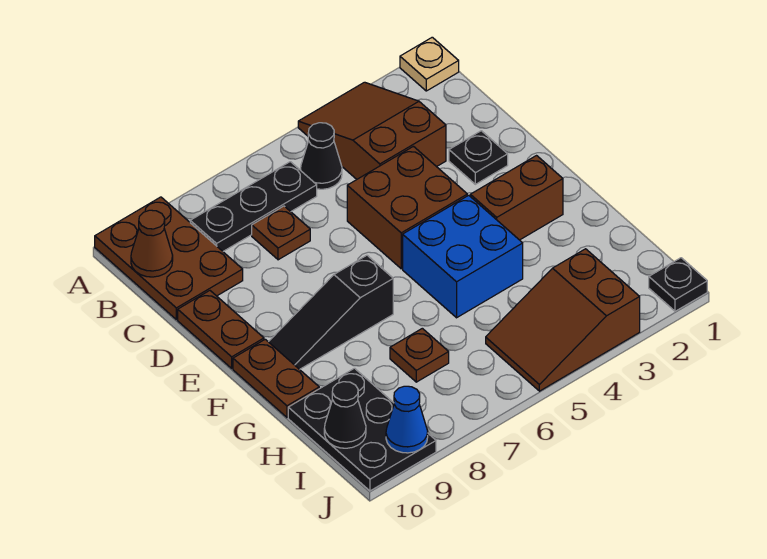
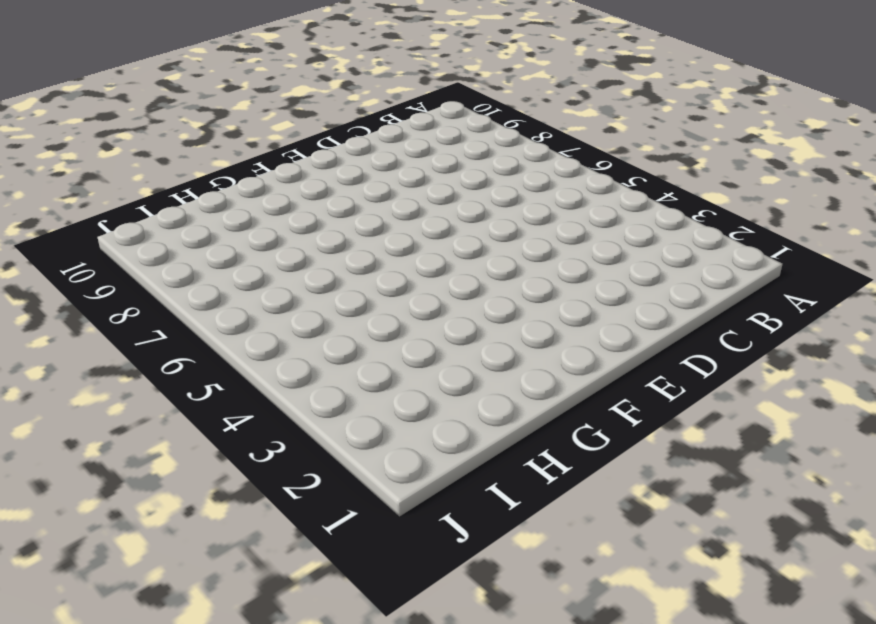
none -> tan plate A1 level 1
none -> brown slope A3:C4 level 1 top C
none -> brown plate A9:C10 level 1

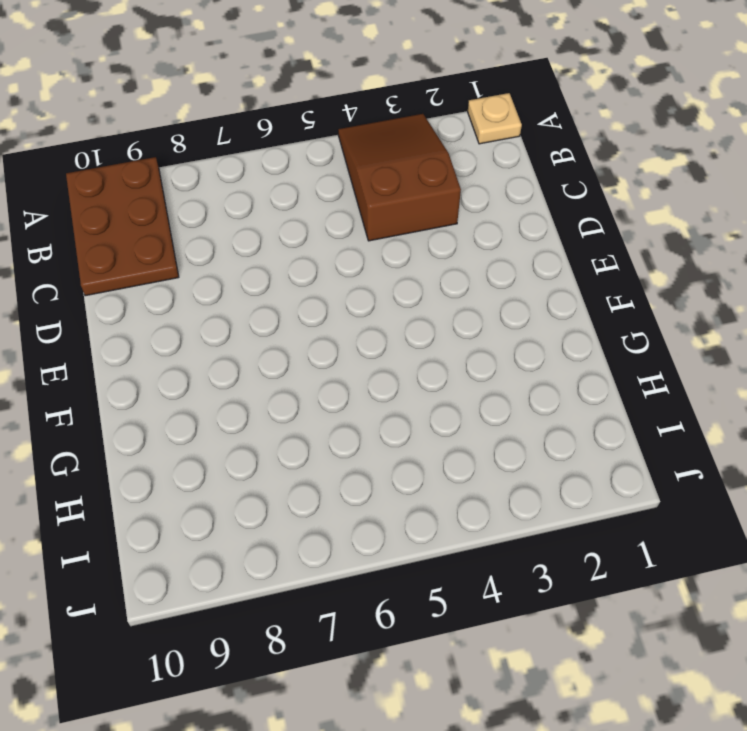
none -> black cone B5 level 1
none -> black plate B6:B8 level 1
none -> brown plate C7 level 1

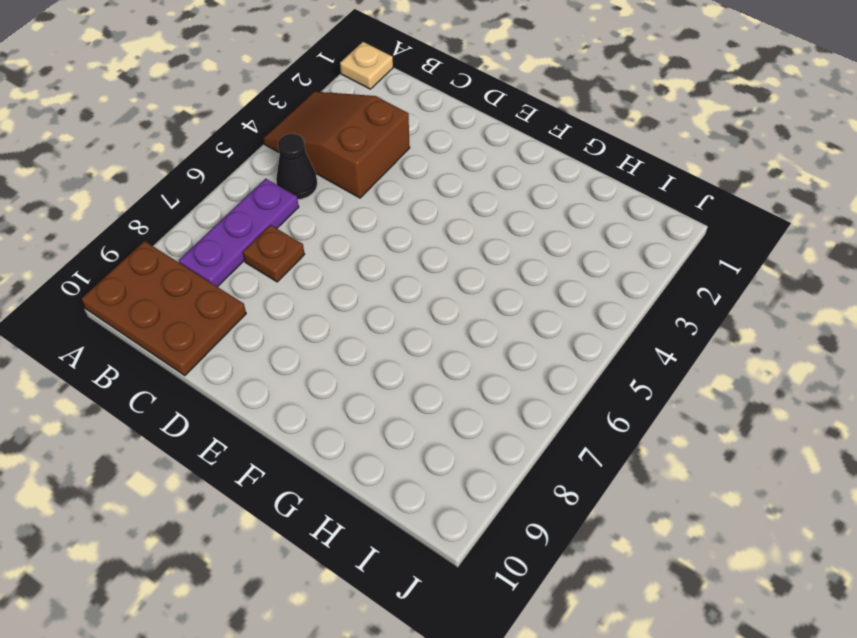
purple plate B6:B8 level 1 -> black plate B6:B8 level 1
none -> black plate D2 level 1
none -> brown brick D4:E5 level 1
none -> brown plate D10:E10 level 1

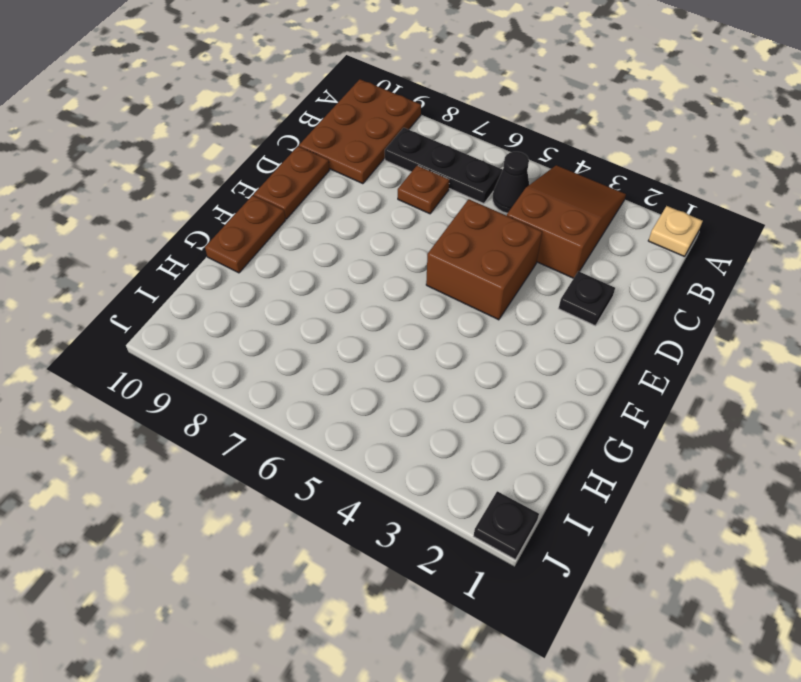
none -> brown brick F2:F3 level 1
none -> blue brick F4:G5 level 1
none -> black slope F7:F9 level 1 top 7

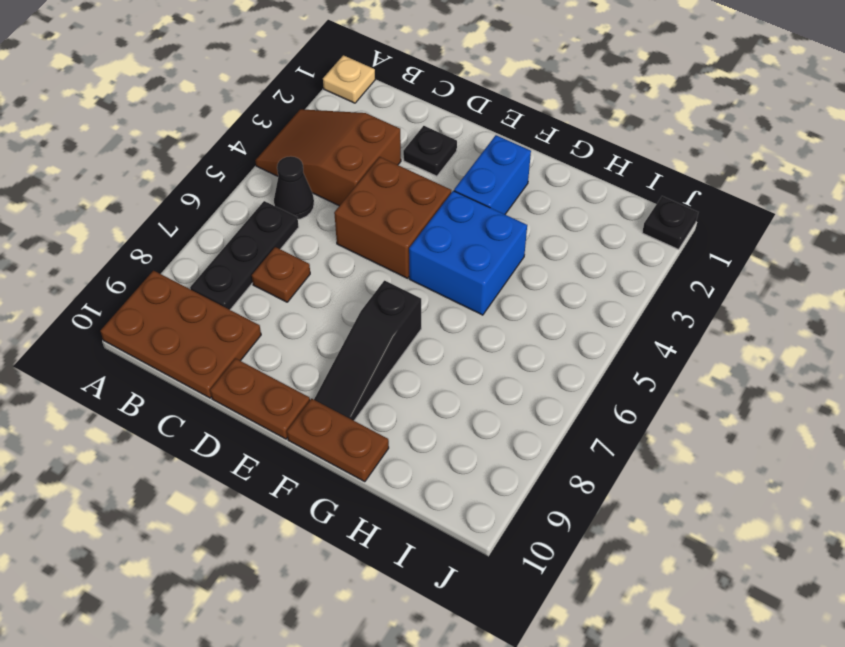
blue brick F2:F3 level 1 -> brown brick F2:F3 level 1
none -> brown plate H7 level 1
none -> black plate H9:J10 level 1
none -> brown slope I3:J5 level 1 top 3

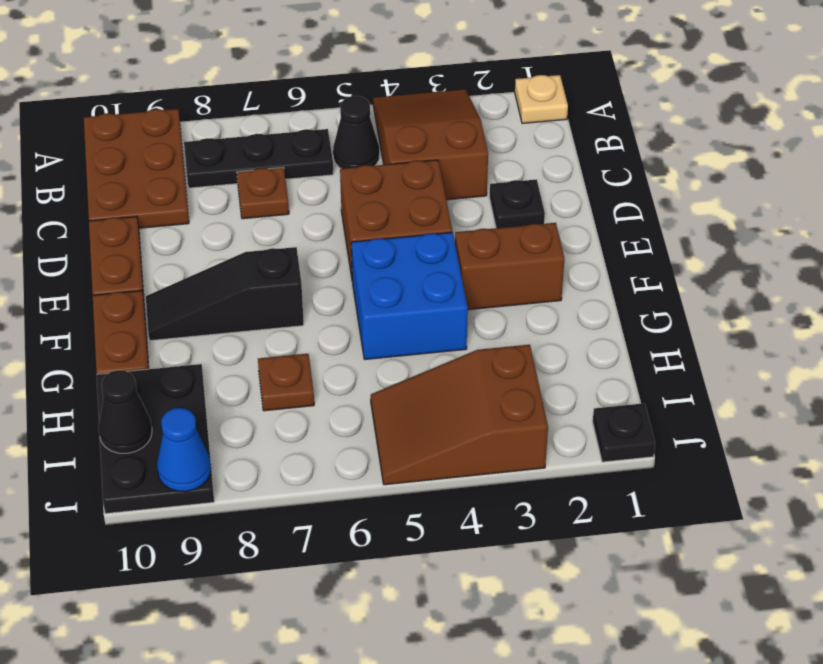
none -> brown cone B10 level 2

